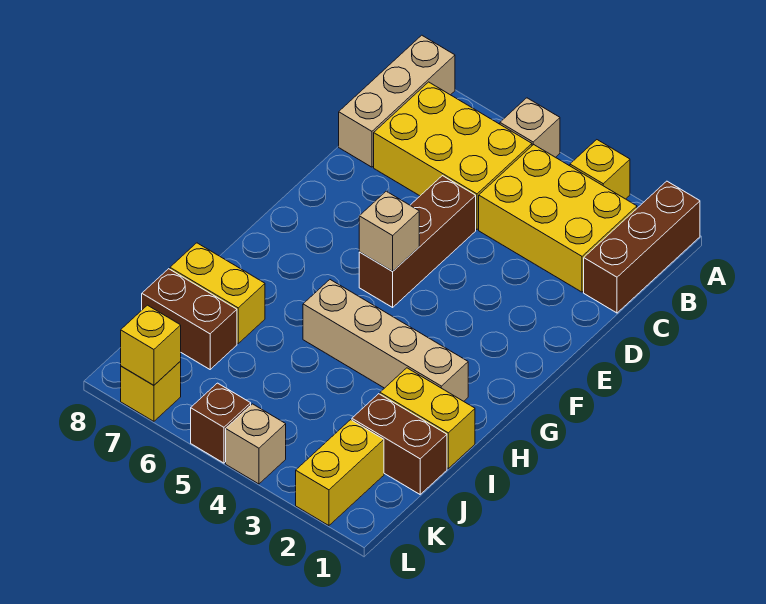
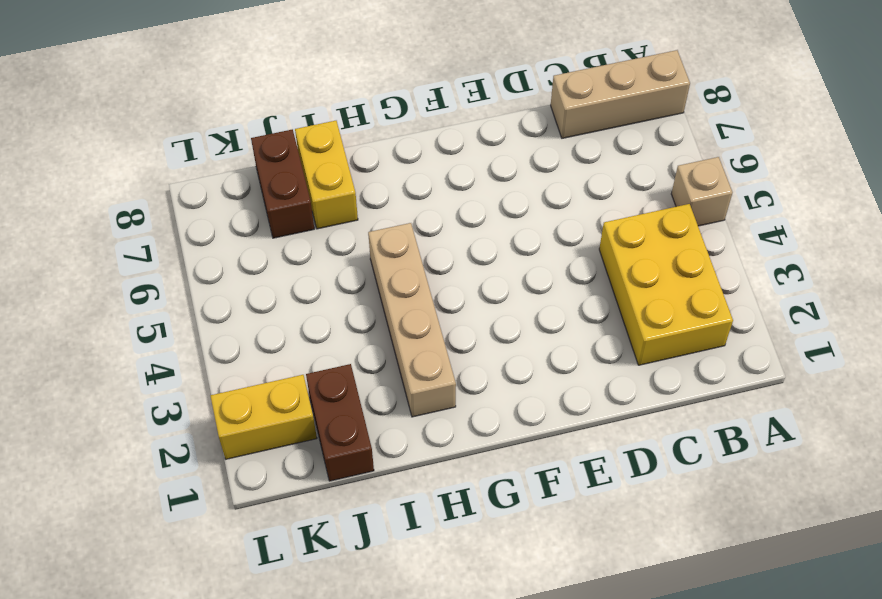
none -> brown brick A1:C1 level 1
none -> yellow brick A3 level 1
none -> yellow brick B5:C7 level 1

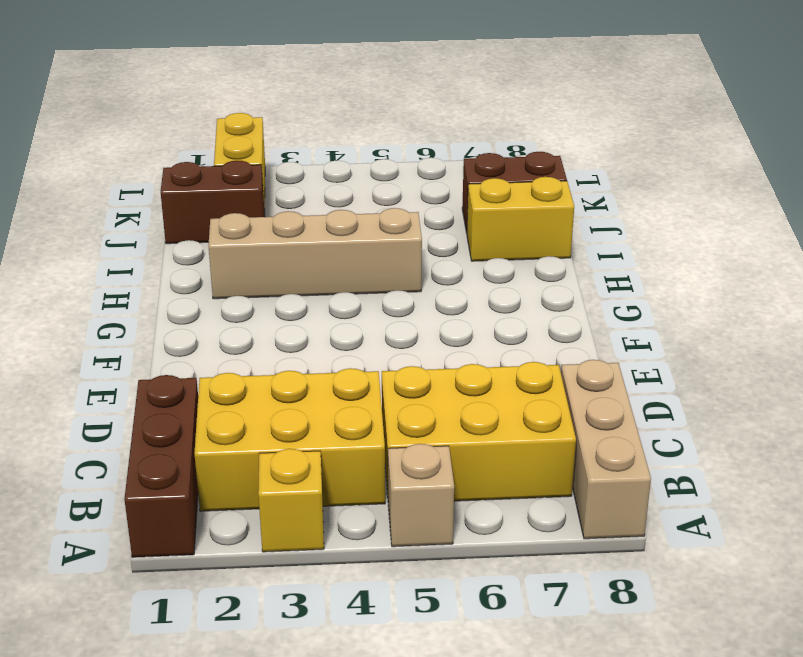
none -> brown brick D5:F5 level 1
none -> yellow brick I1:I2 level 1
none -> tan brick L4 level 1

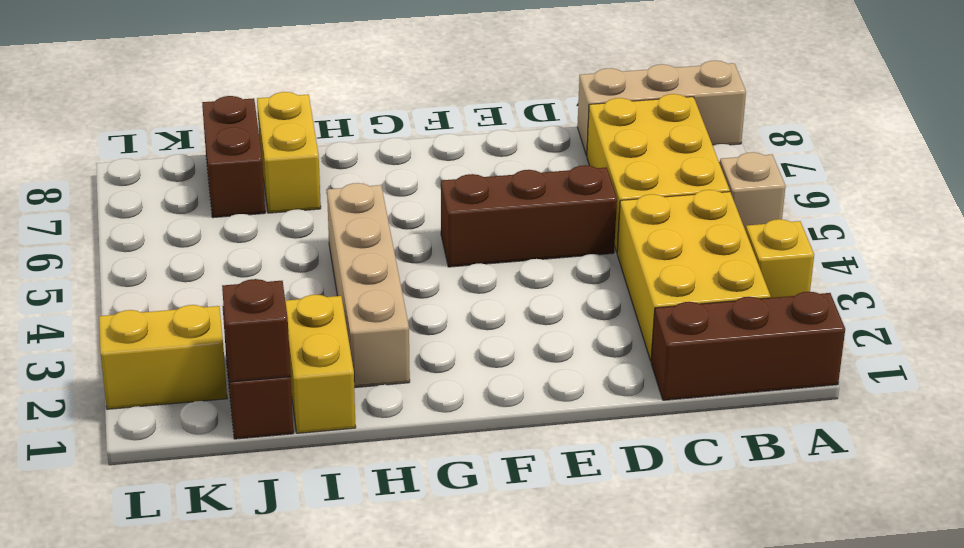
brown brick J1 level 2 -> brown brick L5 level 1
none -> tan brick L4 level 1
none -> yellow brick L7 level 1
none -> tan brick F5 level 2

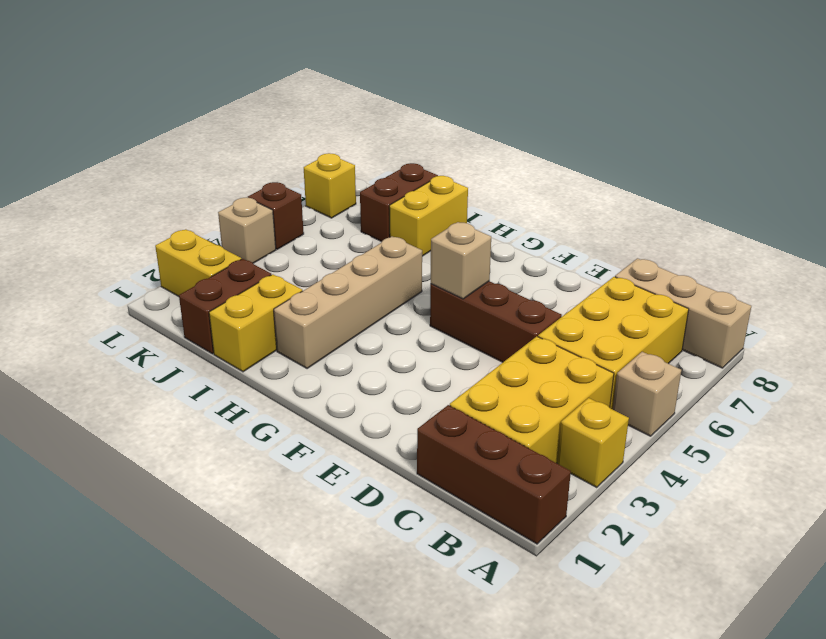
none -> yellow brick L7 level 2

